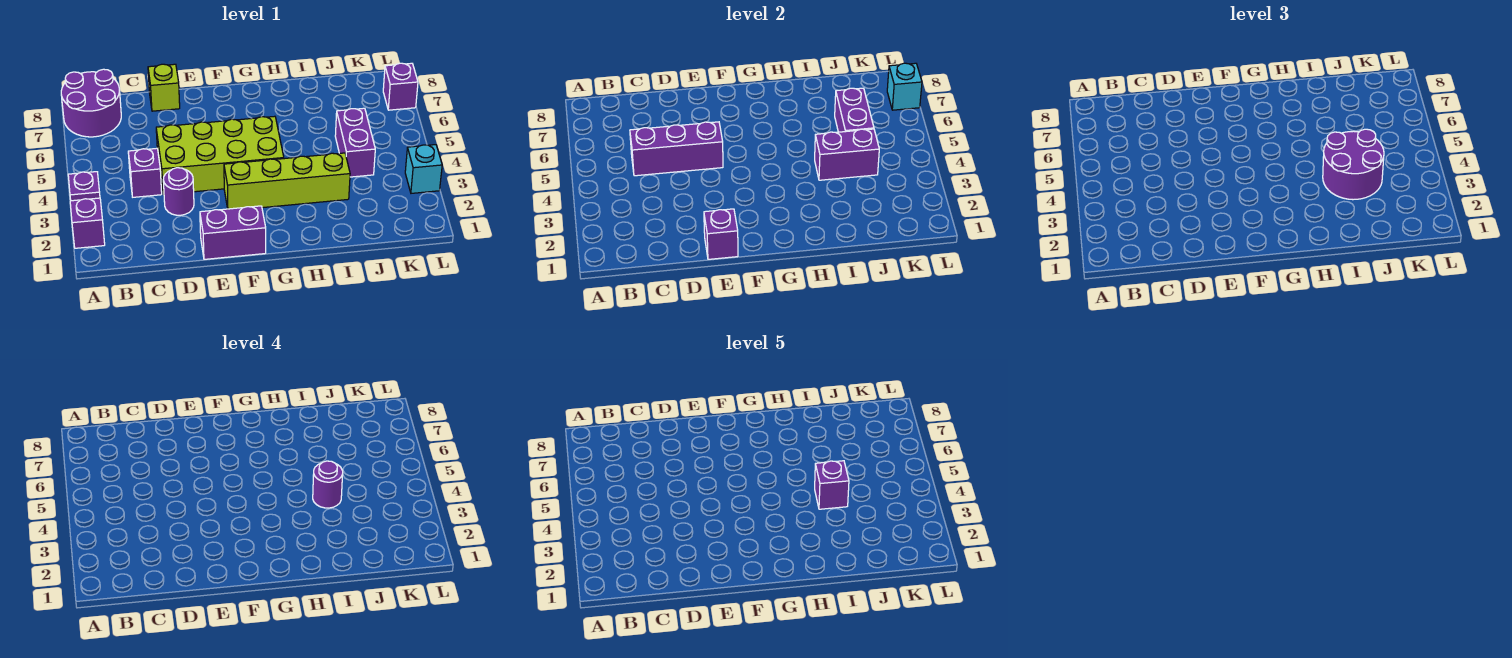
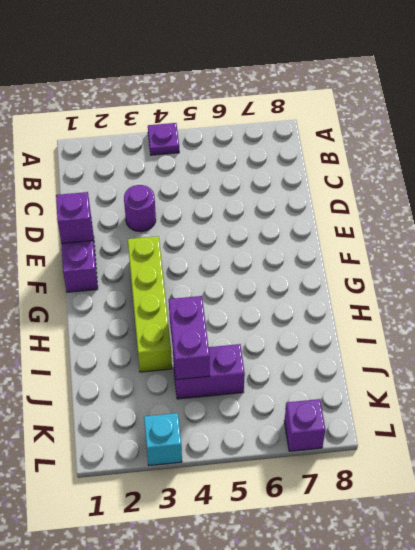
none -> purple brick A2 level 1
none -> purple round brick A7:B8 level 1
none -> purple brick C4 level 1

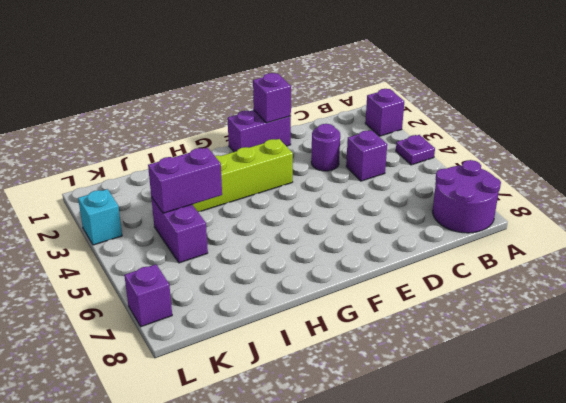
none -> lime brick D4:G5 level 1
none -> lime brick D8 level 1
none -> purple brick C5:E5 level 2

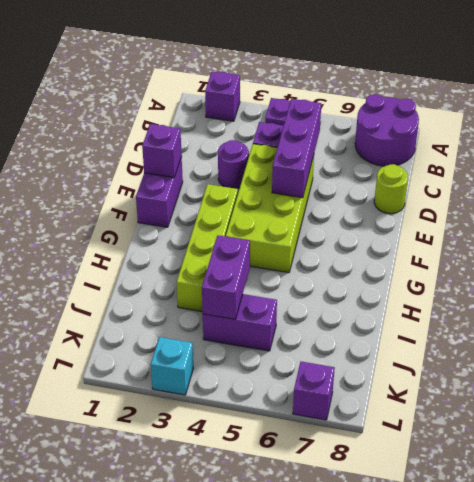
lime round brick D8 level 1 -> lime brick D8 level 1
none -> purple brick J5:J6 level 2
none -> cyan brick L7 level 2
none -> purple round brick I3:J4 level 3

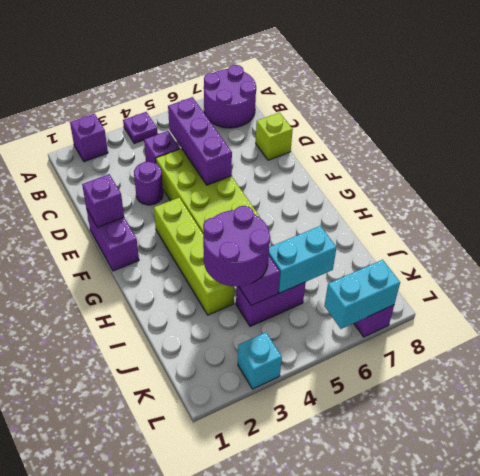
cyan brick J5:J6 level 2 -> purple brick J5:J6 level 2
cyan brick L6:L7 level 2 -> cyan brick L7 level 2
none -> purple round brick I4 level 4
none -> purple brick I4 level 5

